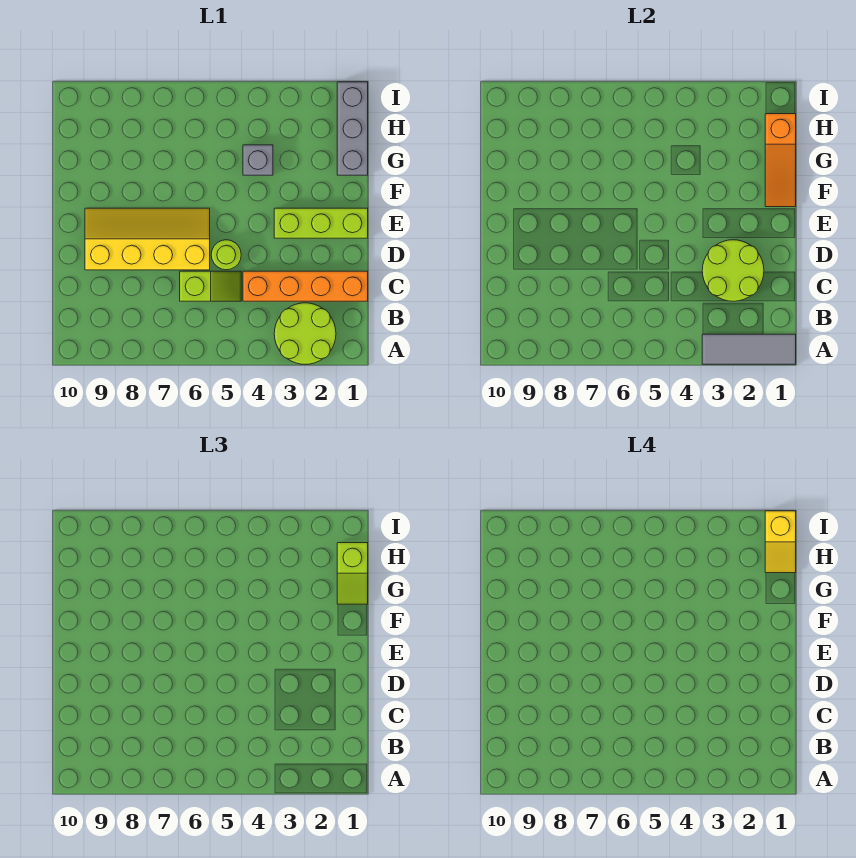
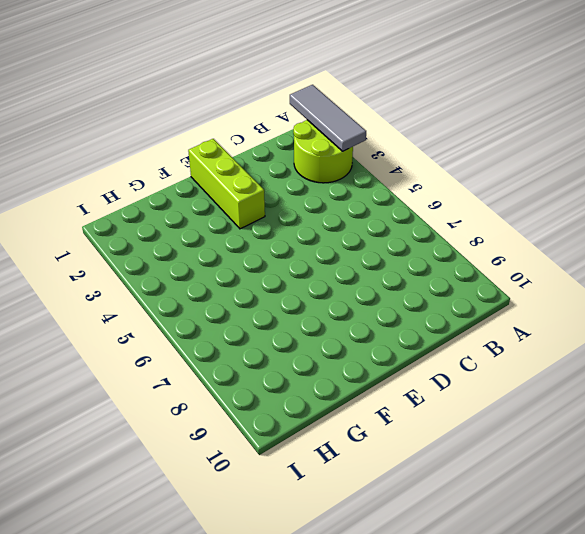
none -> orange brick C1:C4 level 1
none -> lime slope C5:C6 level 1 top 6
none -> lime round brick D5 level 1

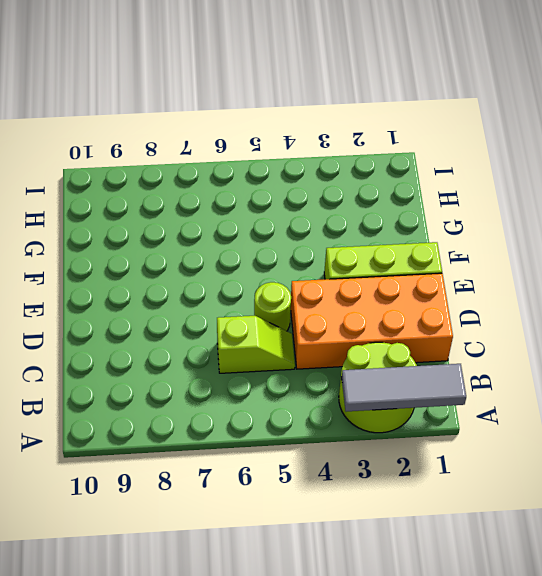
orange brick C1:D4 level 1 -> orange brick C1:C4 level 1
none -> yellow slope D6:E9 level 1 top D
none -> grey brick G1:I1 level 1
none -> grey brick G4 level 1

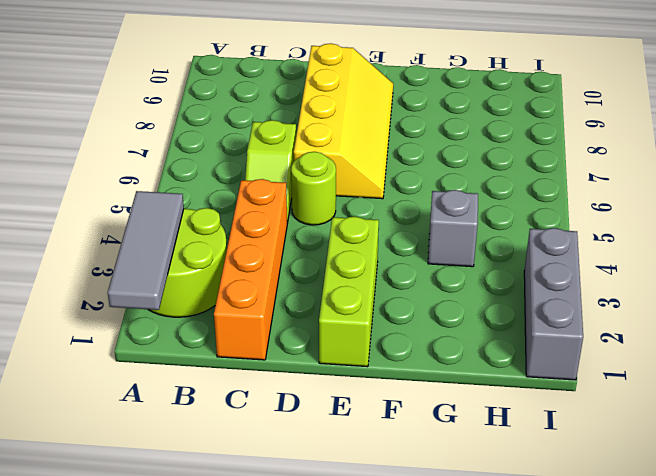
grey brick I1:I3 level 1 -> grey brick G1:I1 level 1
none -> lime round brick C2:D3 level 2
none -> orange slope F1:H1 level 2 top H
none -> lime slope G1:H1 level 3 top H

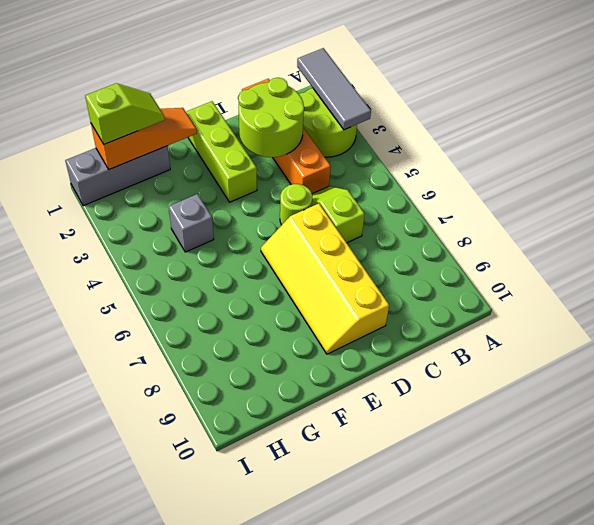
none -> yellow slope H1:I1 level 4 top I

